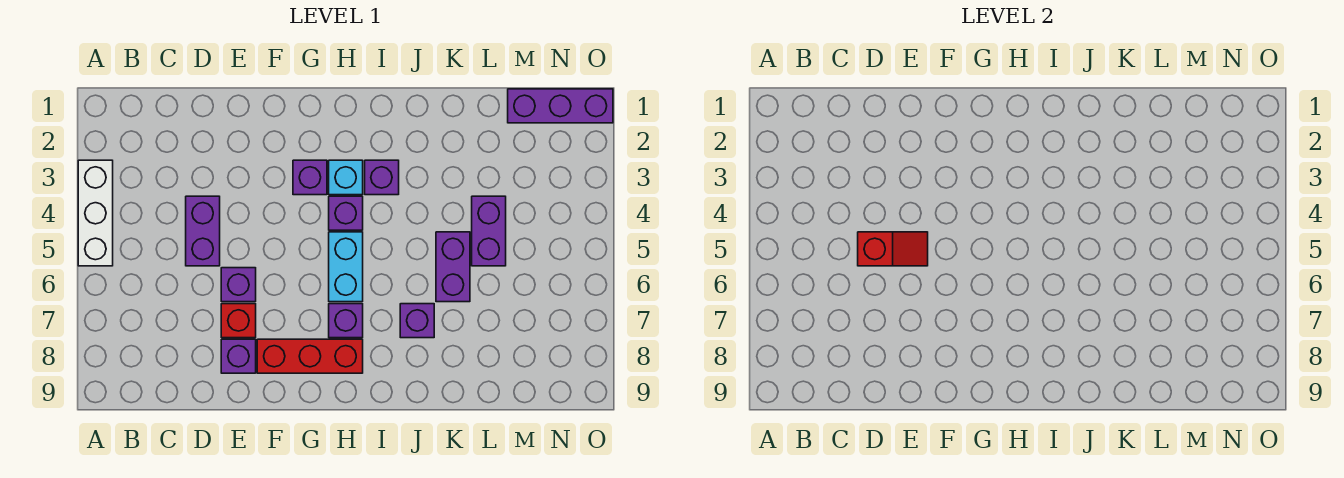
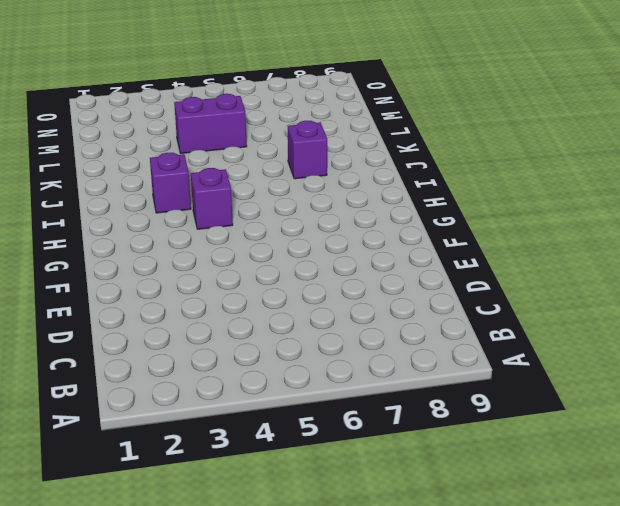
none -> white brick A3:A5 level 1
none -> purple brick D4:D5 level 1
none -> purple brick E6 level 1

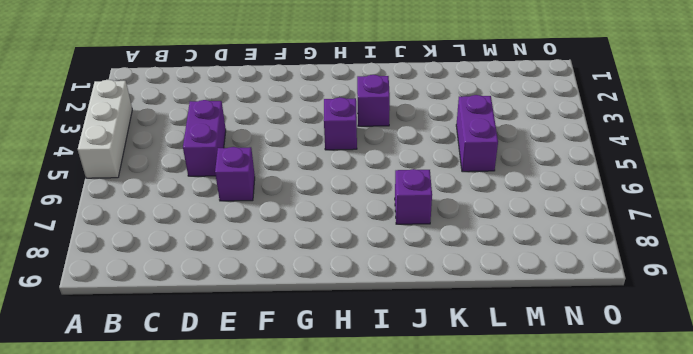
none -> red brick E7 level 1
none -> purple brick E8 level 1
none -> red brick F8:H8 level 1

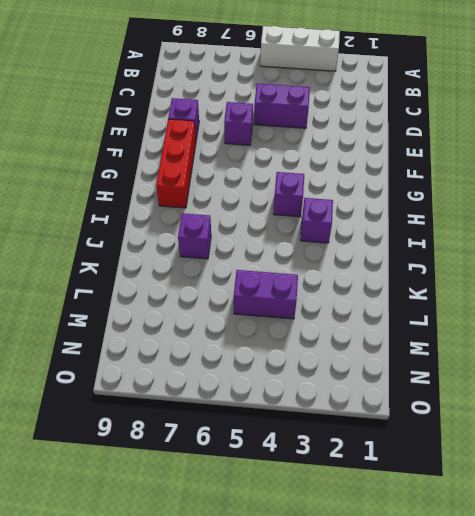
none -> red brick E7 level 1
none -> purple brick G3 level 1
none -> cyan brick H3 level 1

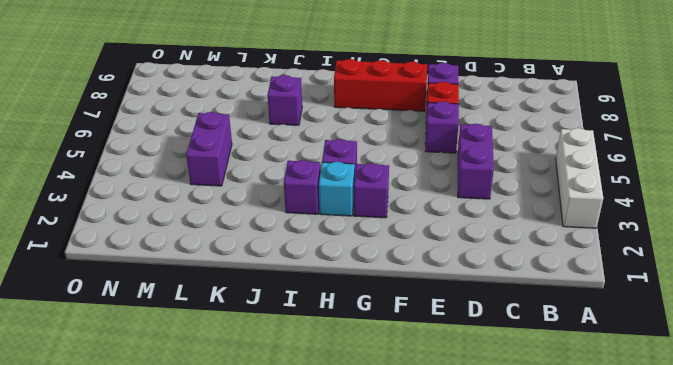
none -> cyan brick H5:H6 level 1
none -> purple brick H7 level 1
none -> purple brick K5:K6 level 1

